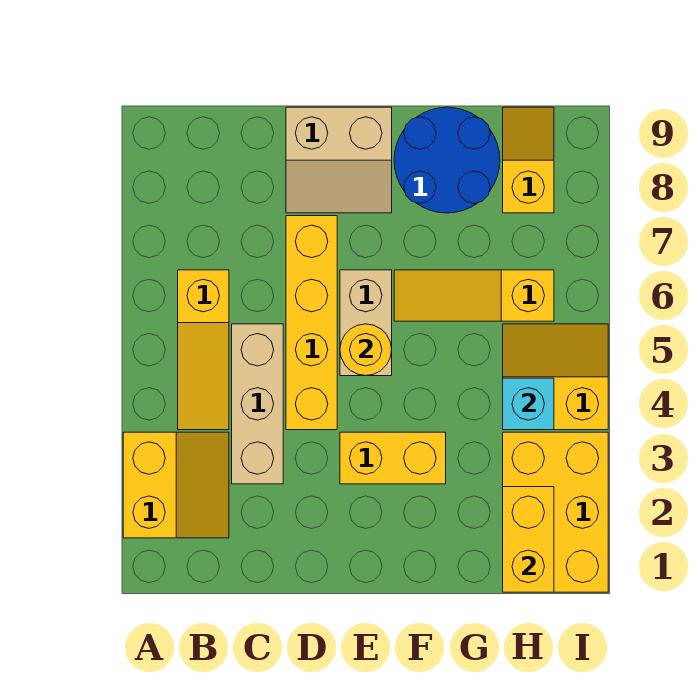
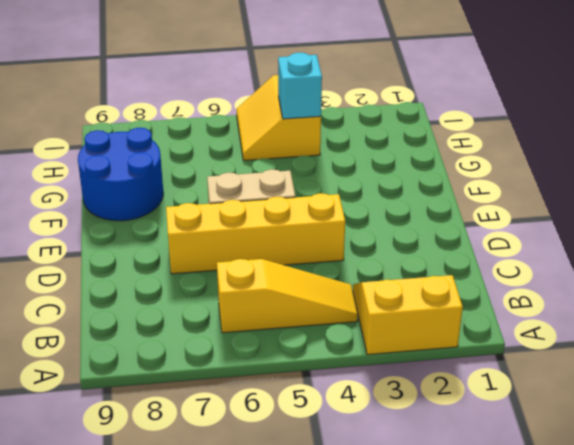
none -> tan brick C3:C5 level 1
none -> tan slope D8:E9 level 1 top 9
none -> yellow brick E3:F3 level 1

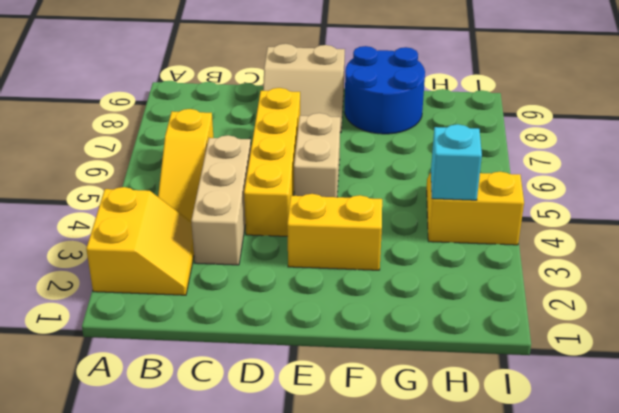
none -> yellow slope F6:H6 level 1 top H
none -> yellow brick H1:I3 level 1
none -> yellow slope H8:H9 level 1 top 8

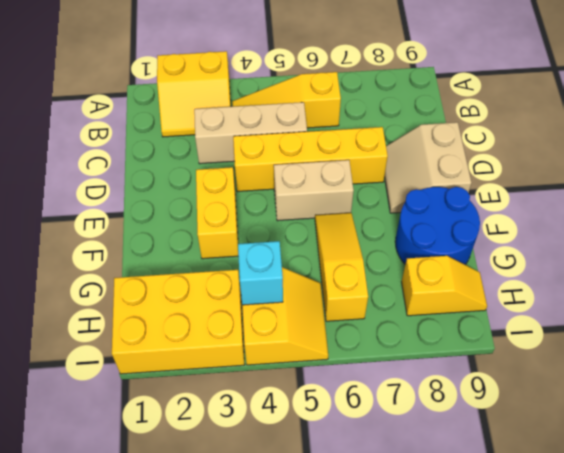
none -> yellow round brick E5 level 2
none -> yellow brick H1:H2 level 2

